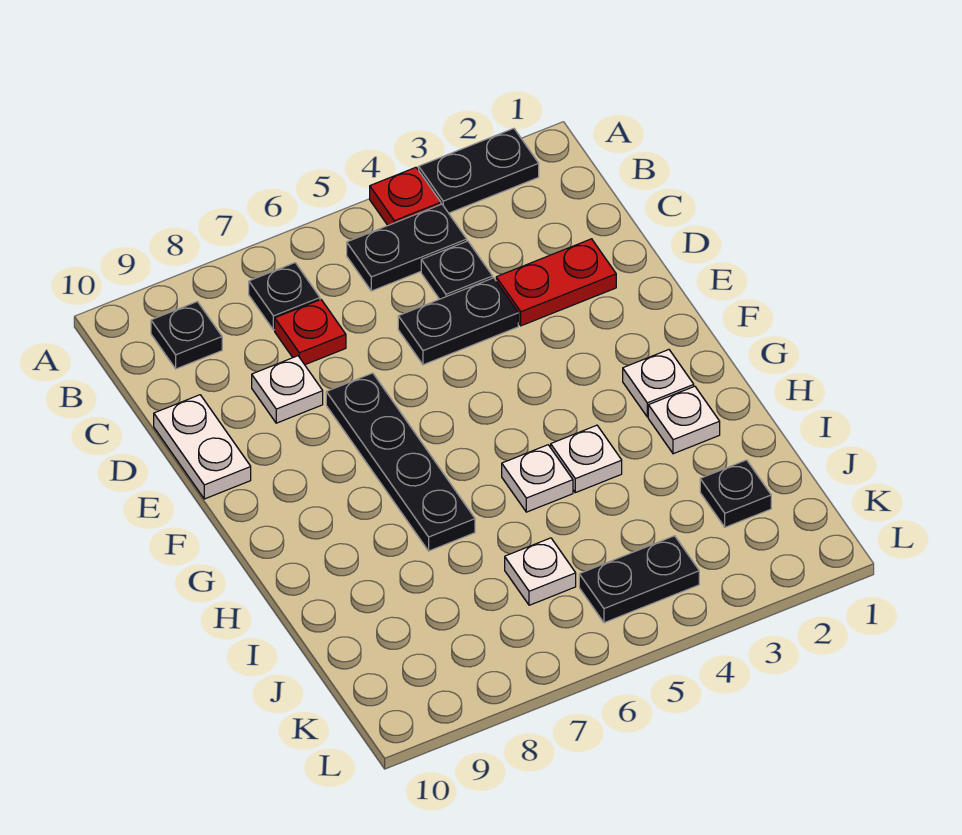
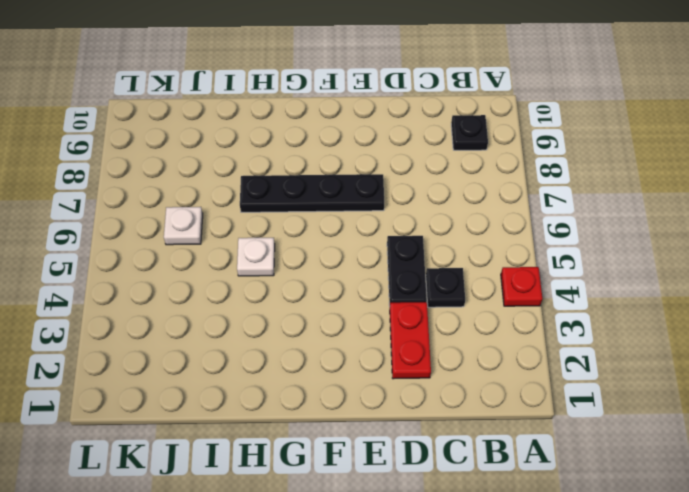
none -> black plate A2:A3 level 1
none -> black plate B4:B5 level 1
none -> black plate B7 level 1

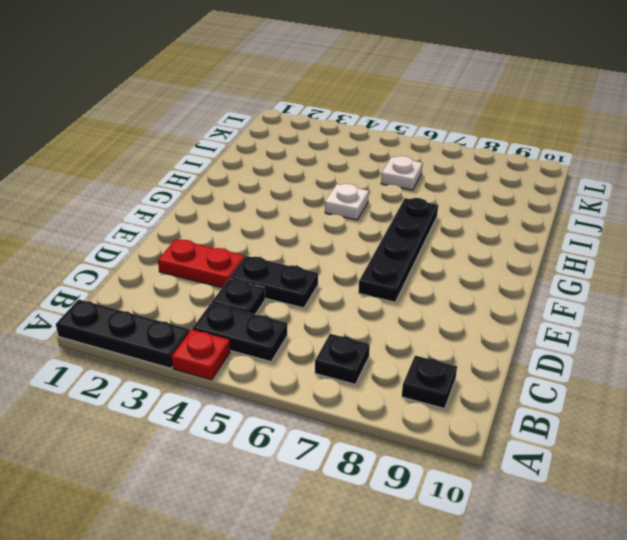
black plate A1:A3 level 1 -> black plate A2:A3 level 1
none -> red plate C7 level 1
none -> white plate D8 level 1
none -> white plate D10:E10 level 1

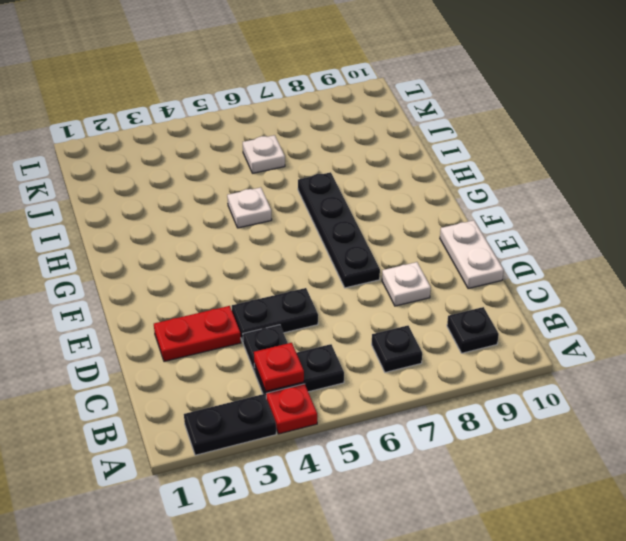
red plate B4 level 2 -> red plate C7 level 1
none -> white plate G2 level 1
none -> white plate H2 level 1
none -> white plate H4 level 1

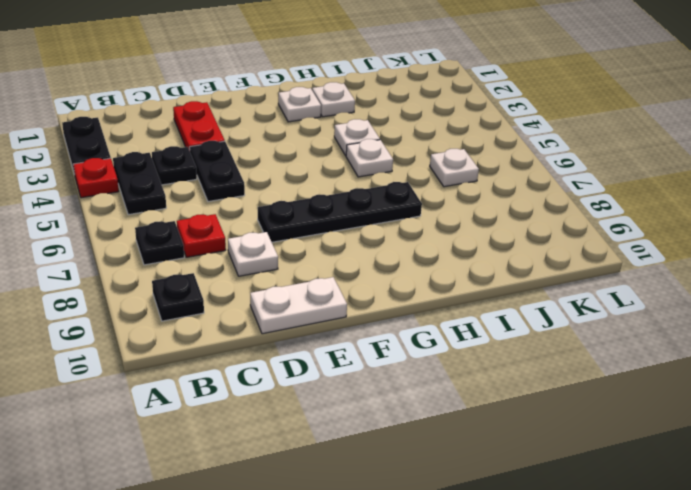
none -> black plate J2 level 1
none -> black plate K4:K5 level 1

